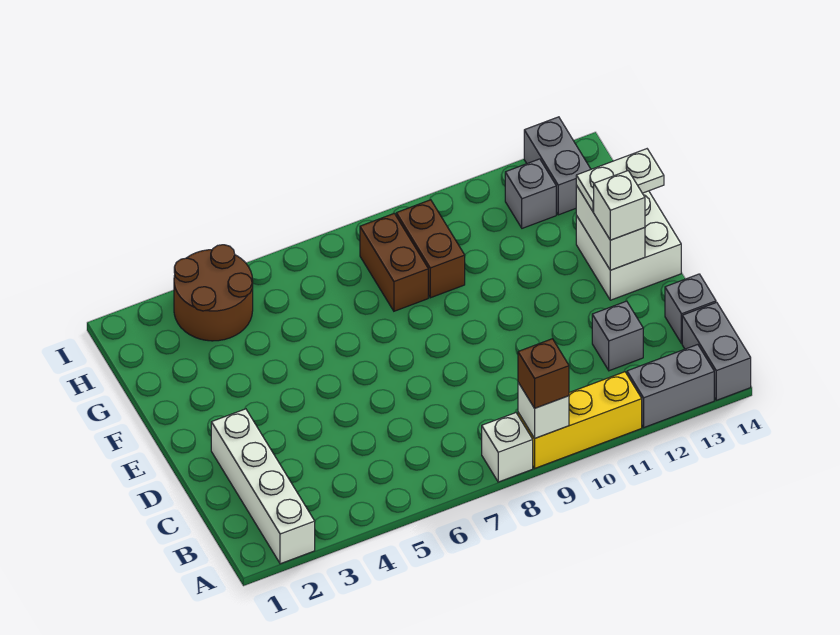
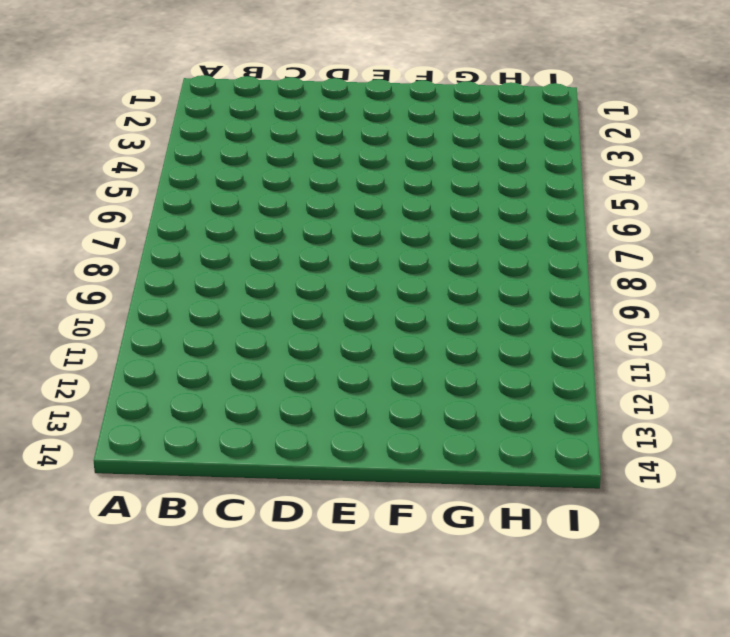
none -> white brick A2:D2 level 1
none -> white brick A8 level 1
none -> yellow brick A9:A11 level 1

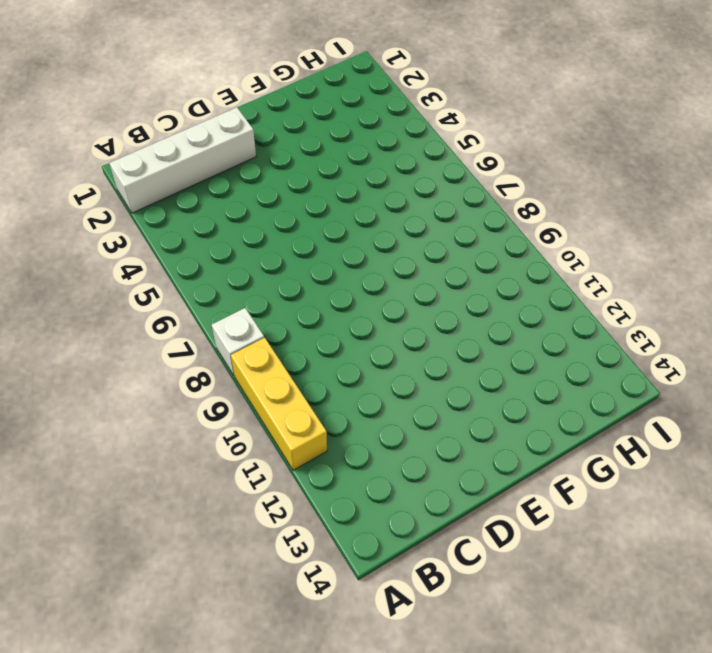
none -> grey brick A12:A13 level 1
none -> grey brick A14:B14 level 1
none -> grey brick C12 level 1

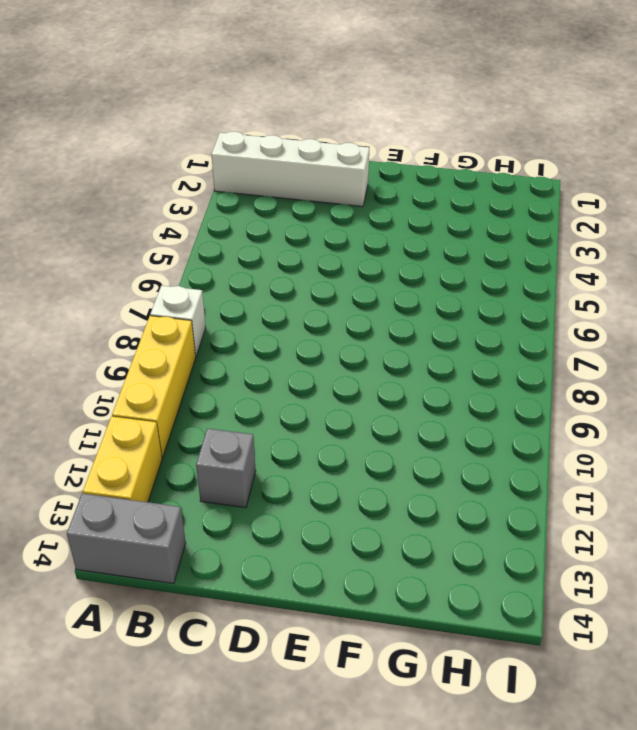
yellow brick A12:A13 level 1 -> grey brick A12:A13 level 1
none -> grey brick C14 level 1
none -> white brick E13:F14 level 1
none -> brown brick G8:H8 level 1

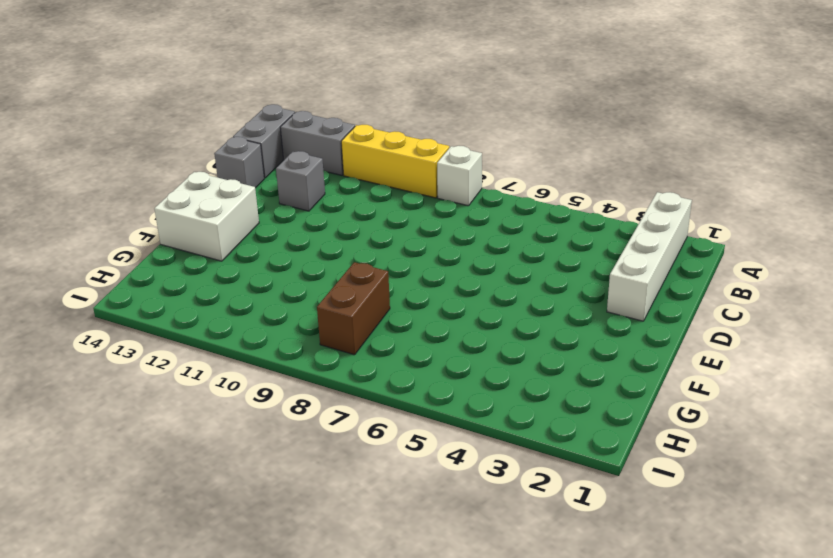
none -> brown brick G9:H9 level 1
none -> brown round brick H3:I4 level 1
none -> grey brick H12 level 1

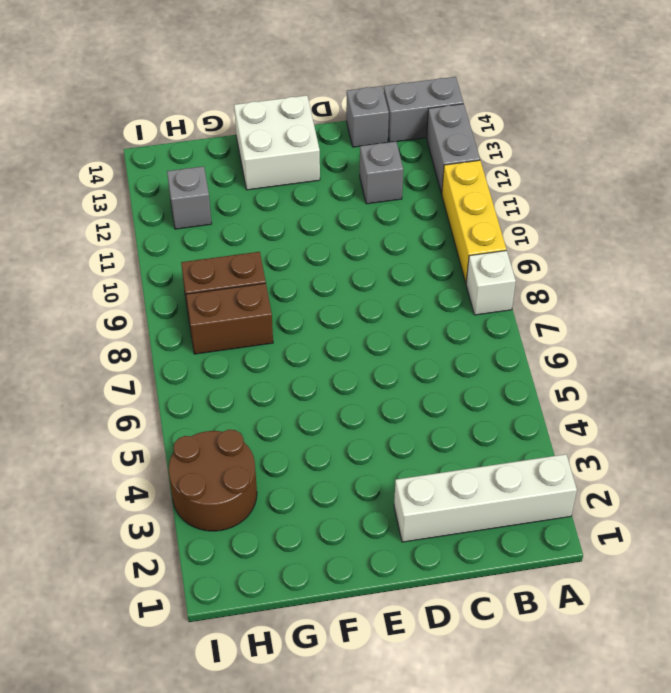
none -> grey brick H13:I13 level 1
none -> white brick A9 level 2
none -> white brick E13:F13 level 2

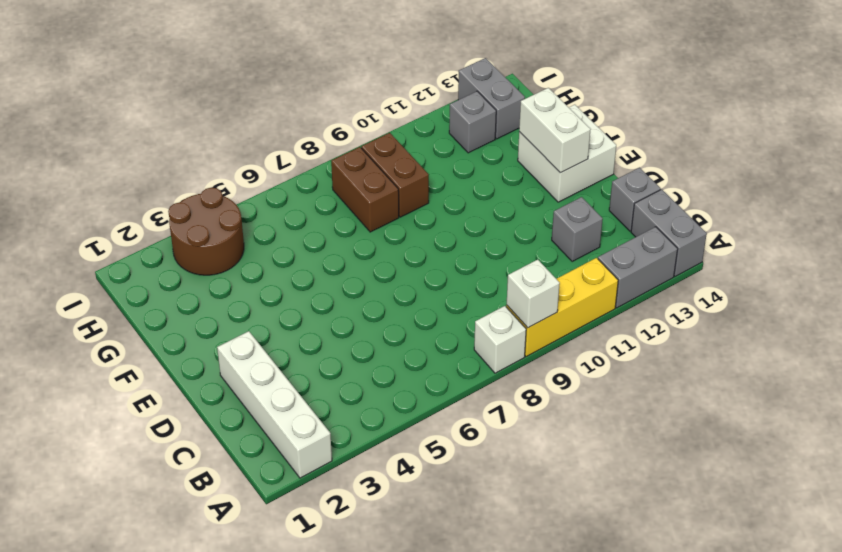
none -> brown brick A9 level 3
none -> white brick E13 level 3
none -> white plate F13:F14 level 3

